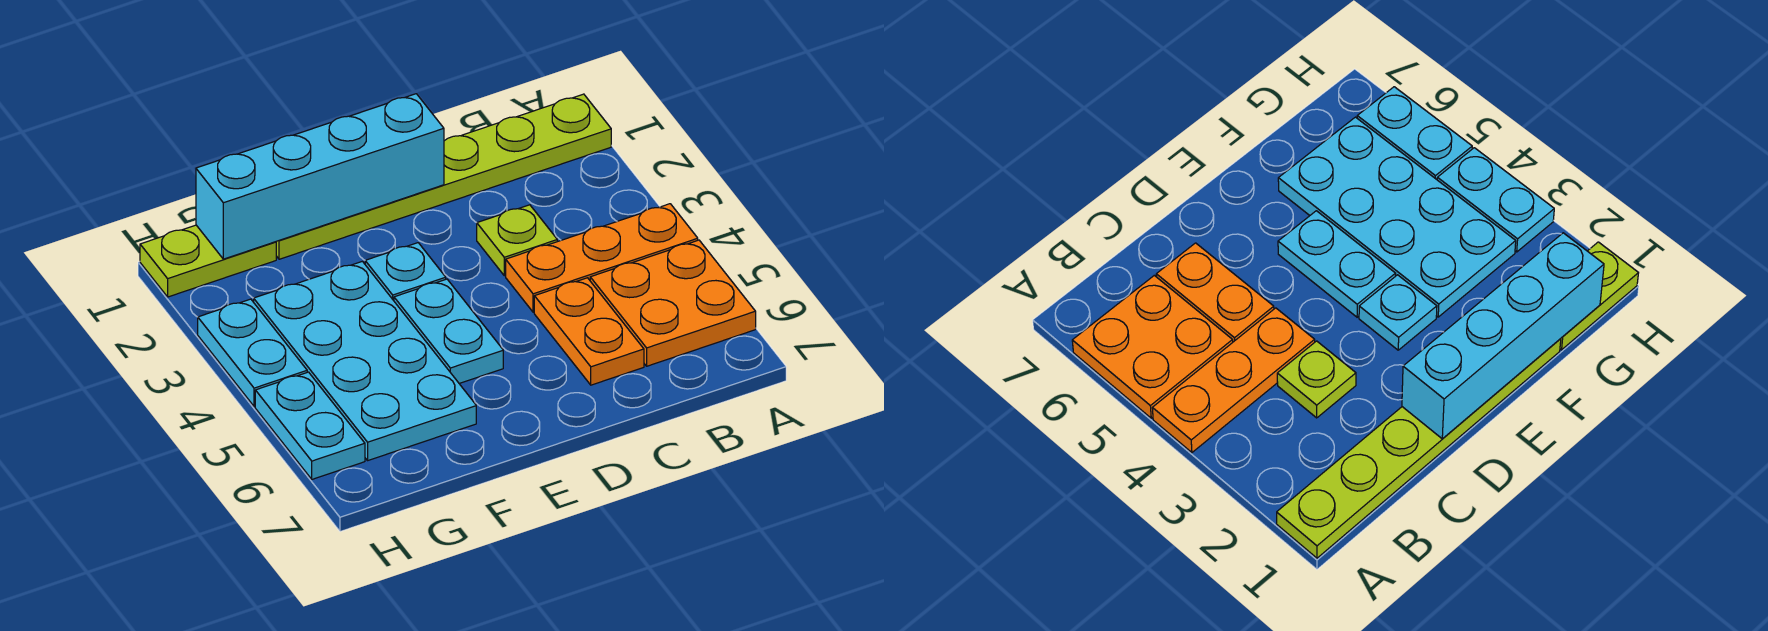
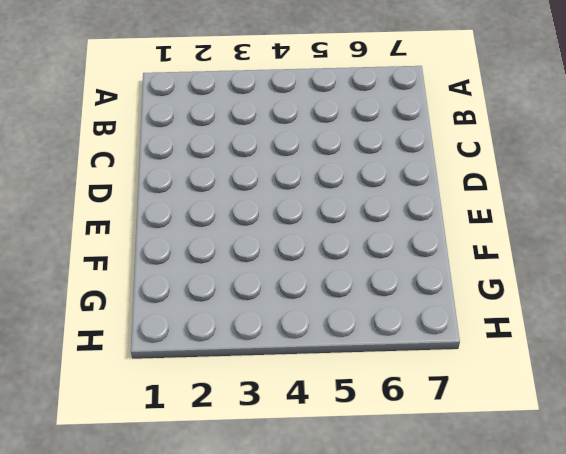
none -> lime plate A1:F1 level 1
none -> orange plate A4:C4 level 1
none -> orange plate A5:B6 level 1

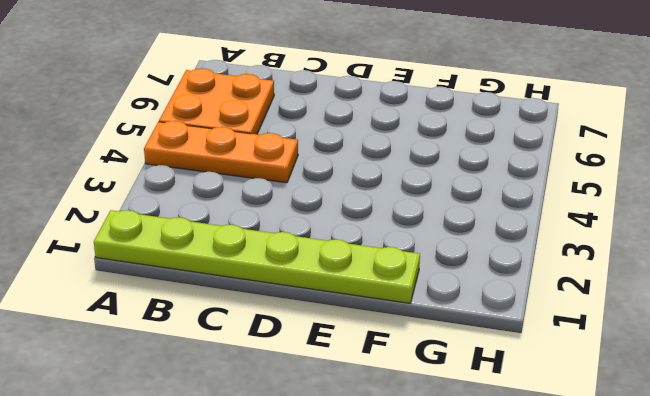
none -> lime plate C3 level 1
none -> orange plate C5:C6 level 1
none -> cyan plate E3 level 1

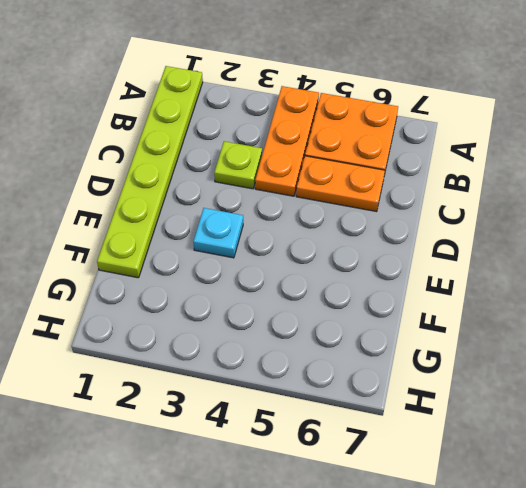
none -> cyan plate E4:E5 level 1
none -> cyan plate F3:G6 level 1
none -> lime plate G1:H1 level 1

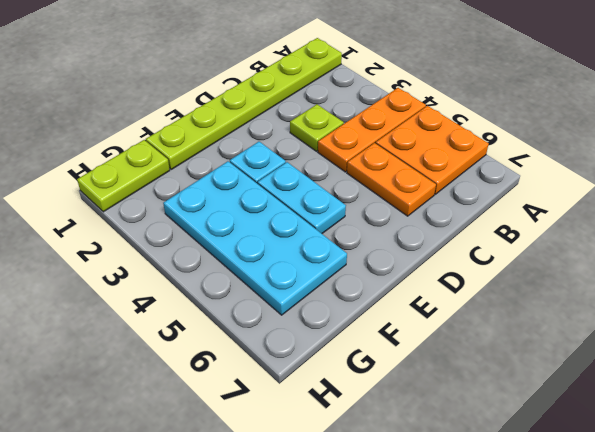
none -> cyan plate H3:H4 level 1
none -> cyan plate H5:H6 level 1
none -> cyan brick D1:G1 level 2

